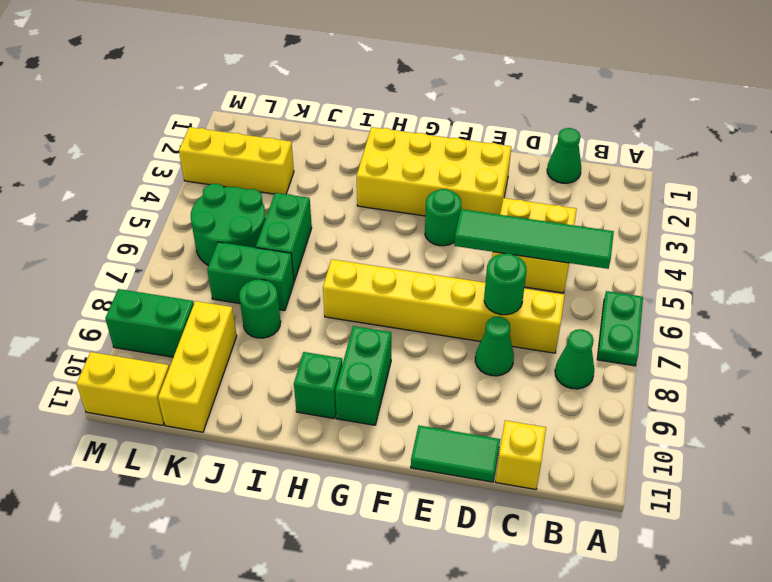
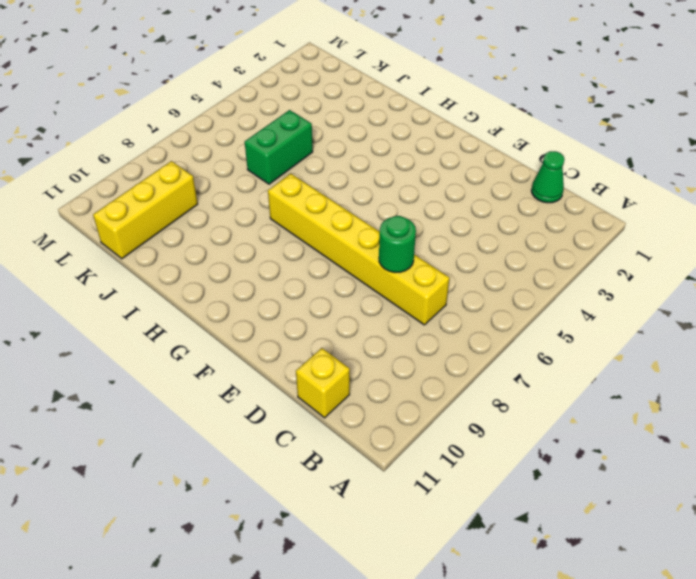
none -> green plate A6:A7 level 1
none -> green cone B8 level 1
none -> yellow brick C4:D5 level 1

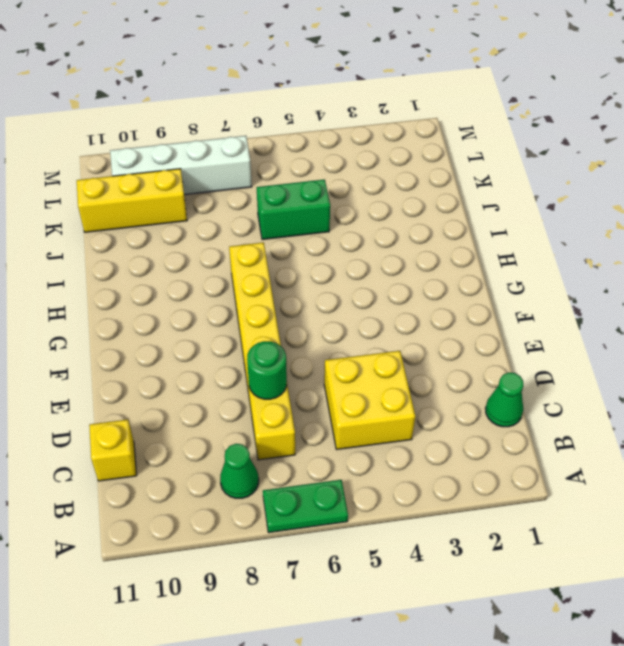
white brick L7:L10 level 1 -> green brick L9:M9 level 1
none -> green cone D8 level 1
none -> green tile D11:E11 level 1
none -> yellow brick E2:H3 level 1

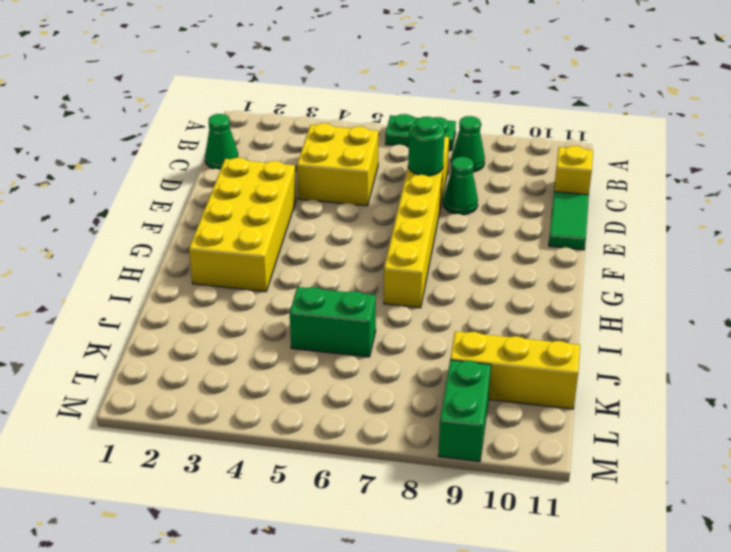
none -> green round brick F4 level 1
none -> green brick G9:G10 level 1
none -> green brick H10 level 1

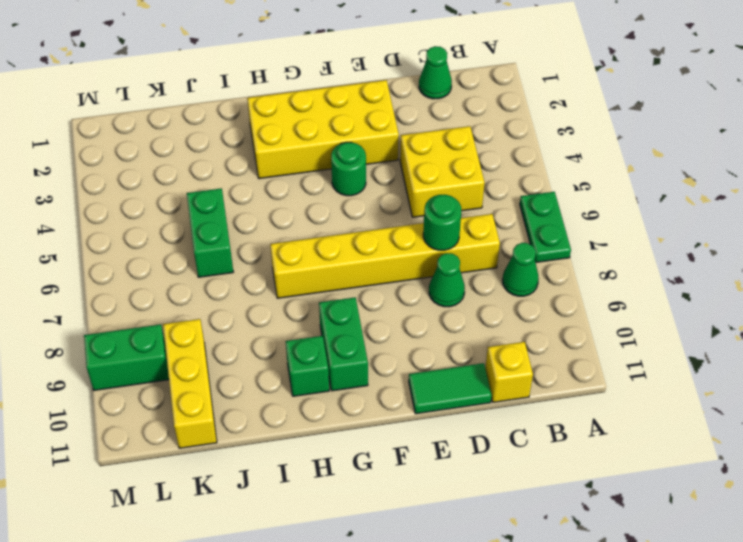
none -> green brick J7:K7 level 1
none -> green round brick J8 level 1
none -> yellow brick K3:M3 level 1

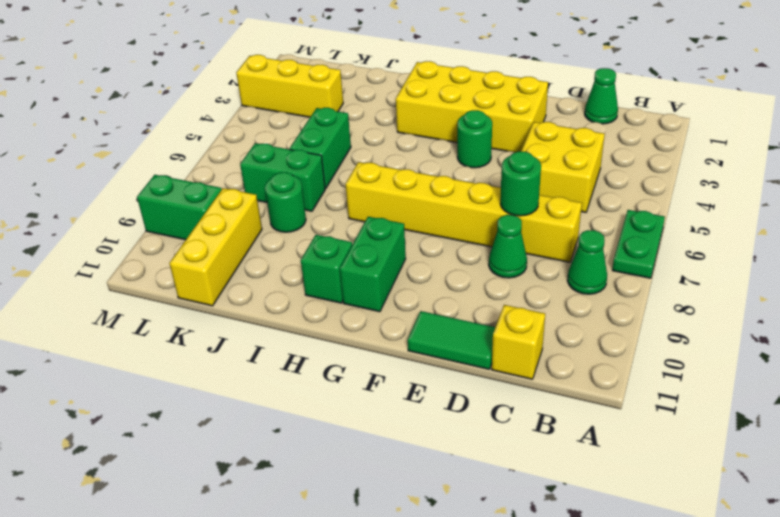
none -> green round brick K5:L6 level 1
none -> yellow brick L11:M11 level 1
none -> green tile B5:E5 level 2

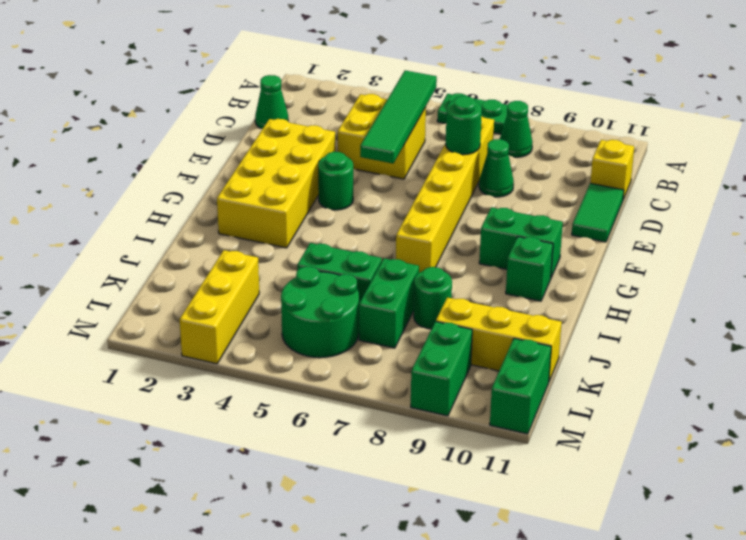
green brick L11:M11 level 1 -> yellow brick L11:M11 level 1

